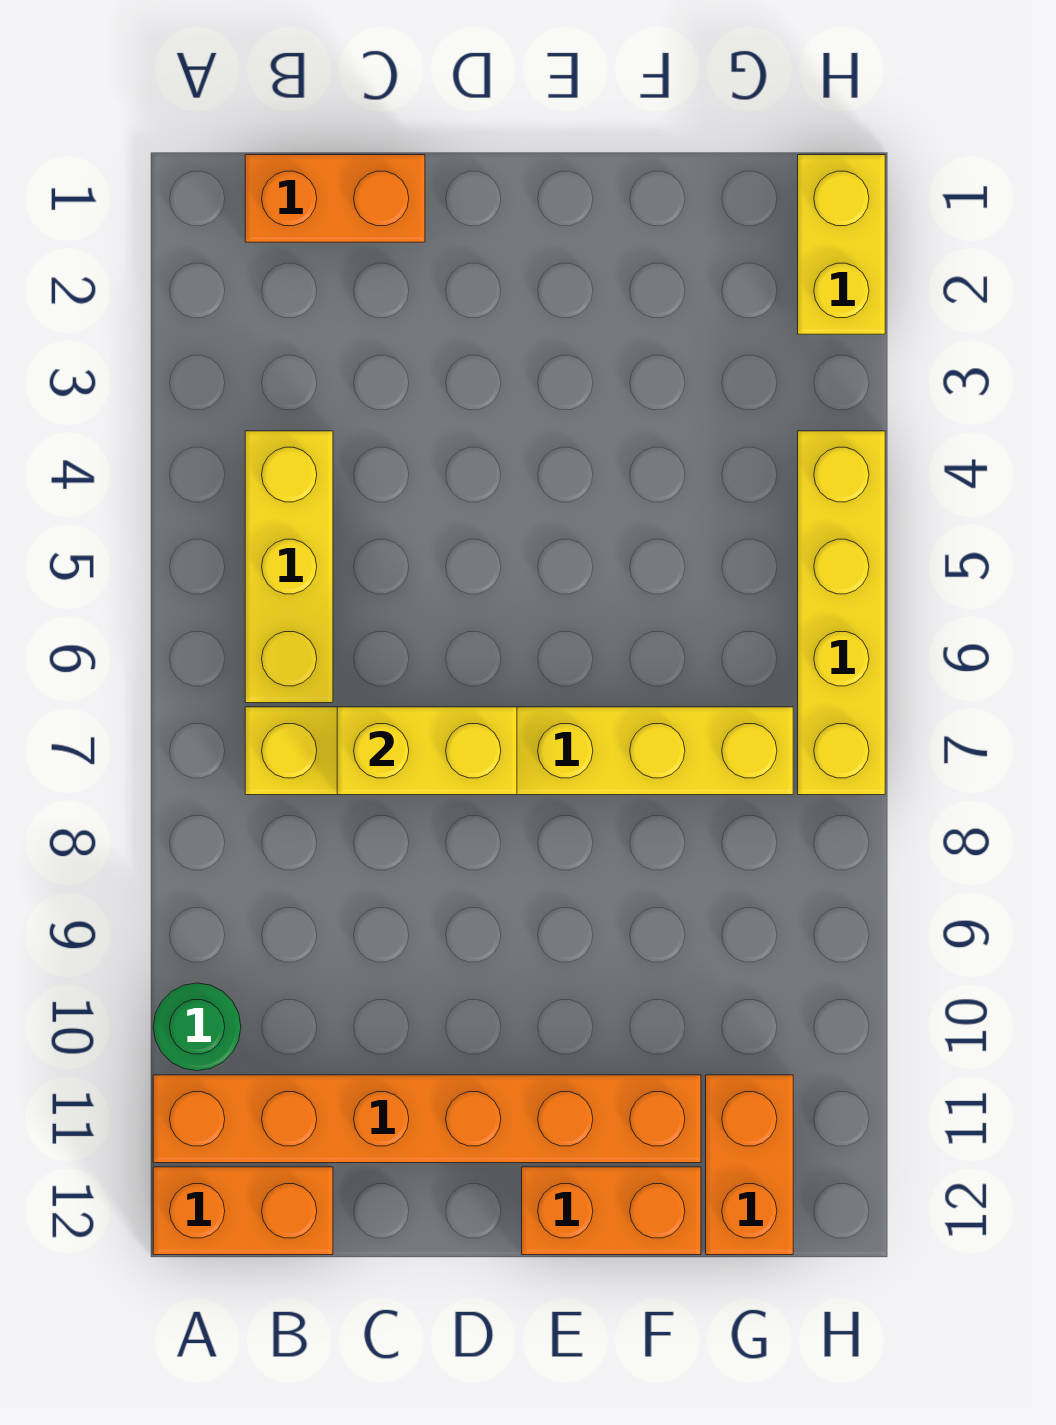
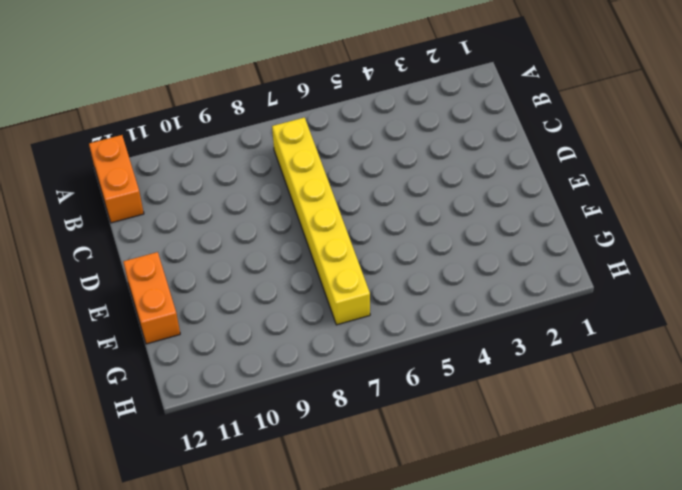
none -> green round brick A10 level 1
none -> orange brick A11:F11 level 1

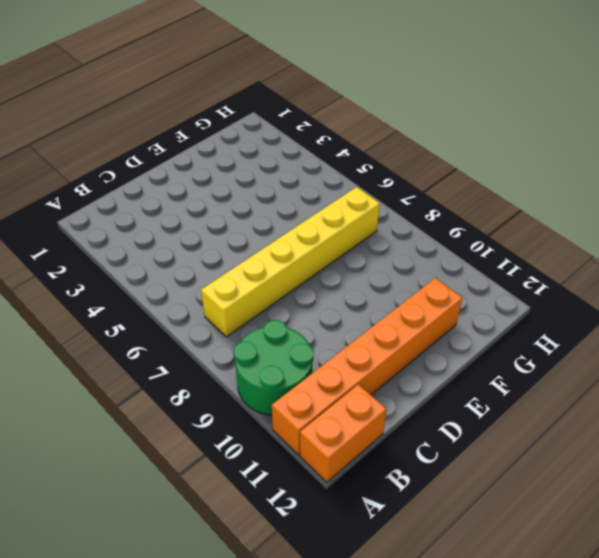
green round brick A9:B10 level 1 -> green round brick A10 level 1
none -> orange brick B1:C1 level 1
none -> yellow brick B4:B6 level 1

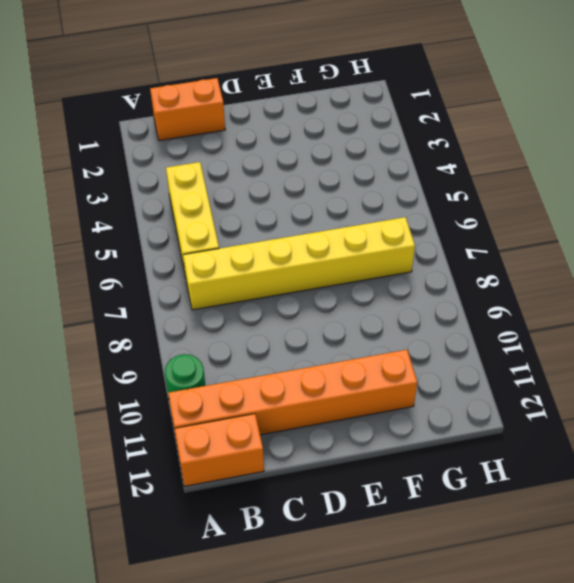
none -> orange brick E12:F12 level 1
none -> orange brick G11:G12 level 1

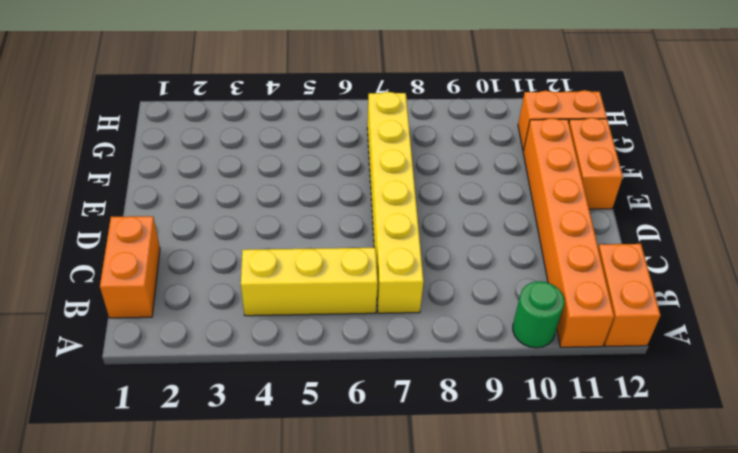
none -> yellow brick H1:H2 level 1
none -> yellow brick H4:H7 level 1

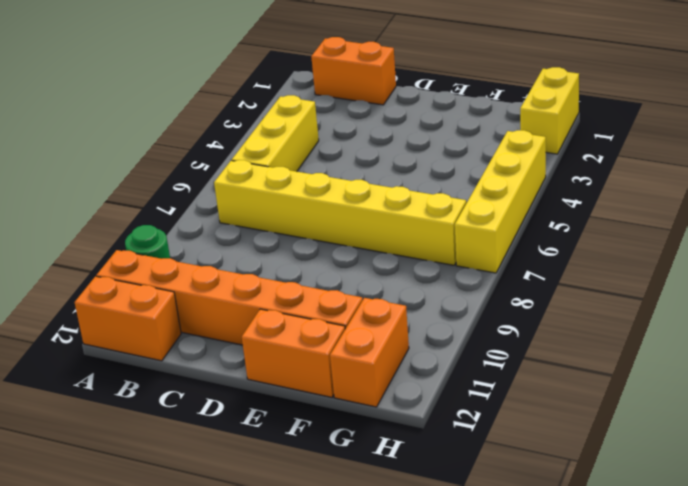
none -> yellow brick C7:D7 level 2

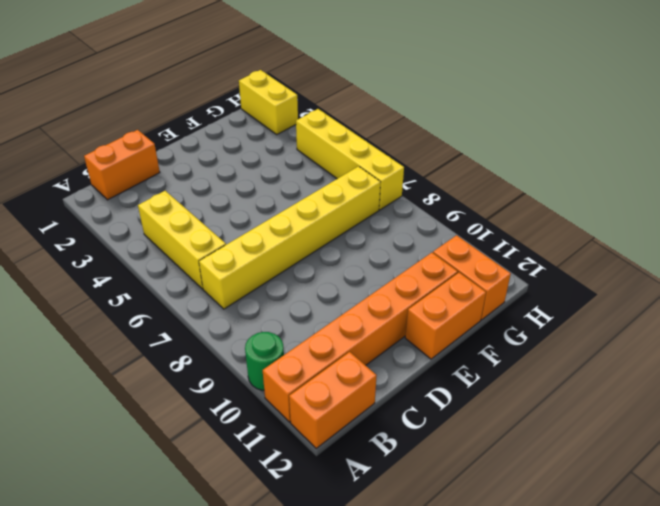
none -> yellow brick C7:D7 level 2

